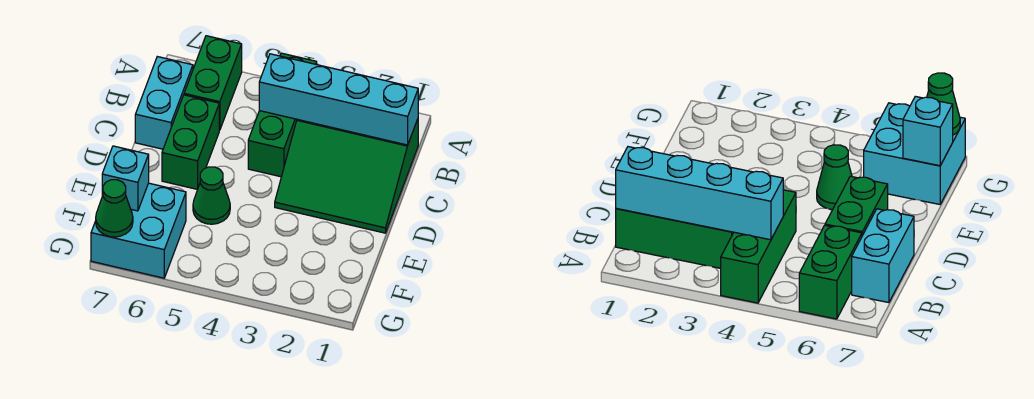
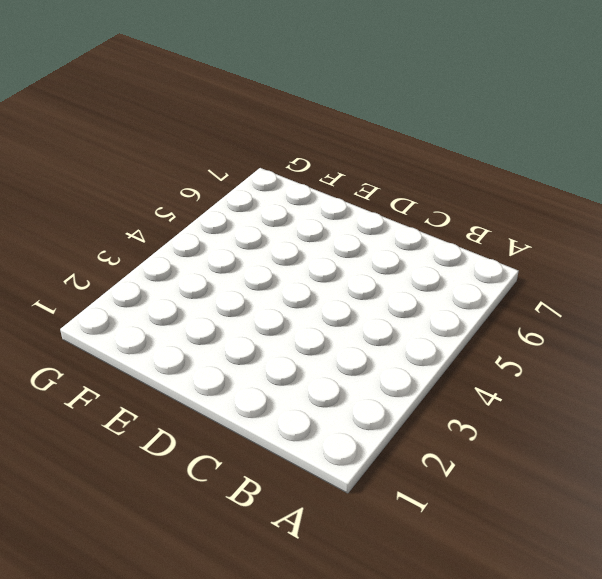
none -> green brick A4:C4 level 1
none -> green brick A6:B6 level 1

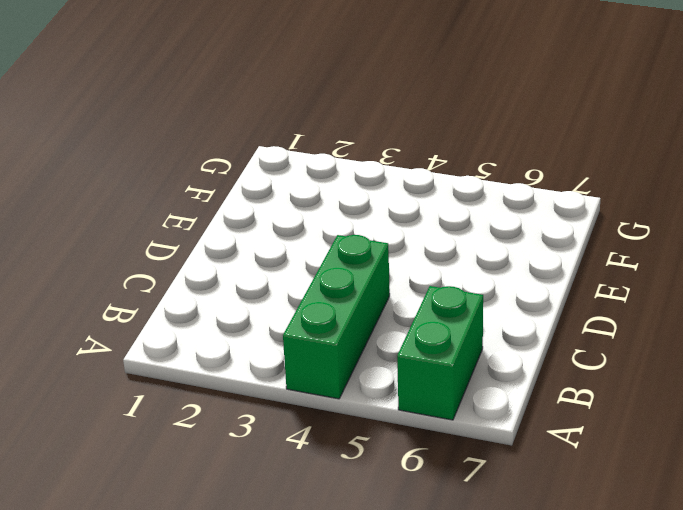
none -> green slope B1:D3 level 1 top B
none -> cyan brick B7:C7 level 1

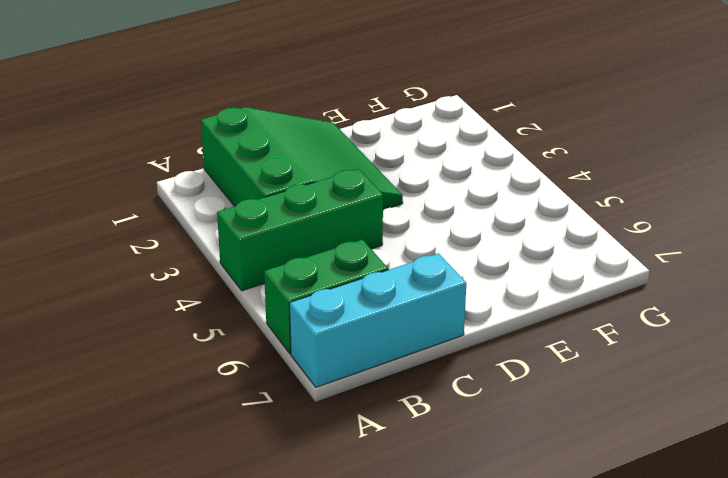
cyan brick A7:C7 level 1 -> cyan brick B7:C7 level 1
none -> green brick C6:D6 level 1
none -> green cone E5 level 1

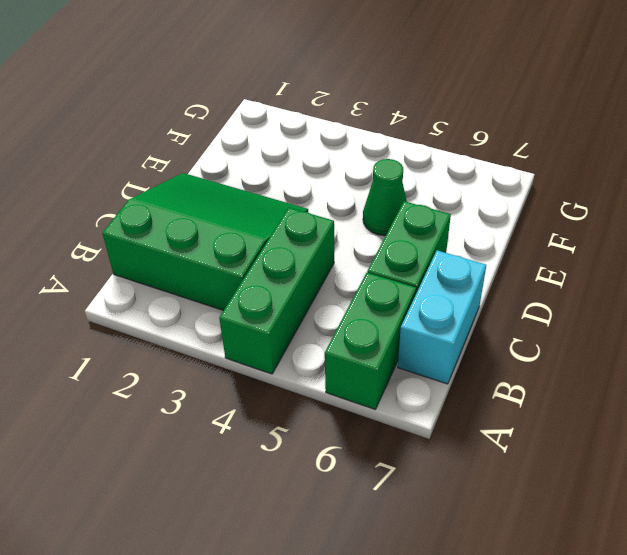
none -> cyan brick F6:G7 level 1
none -> cyan brick B1:B4 level 2

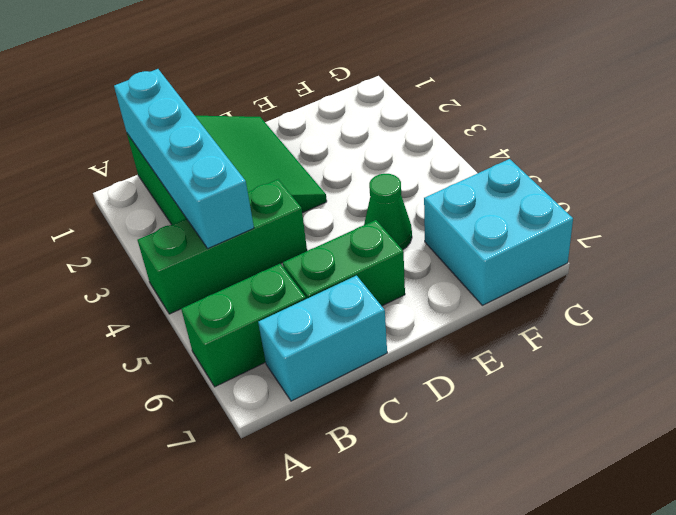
none -> cyan brick F7 level 2
none -> green cone G7 level 2

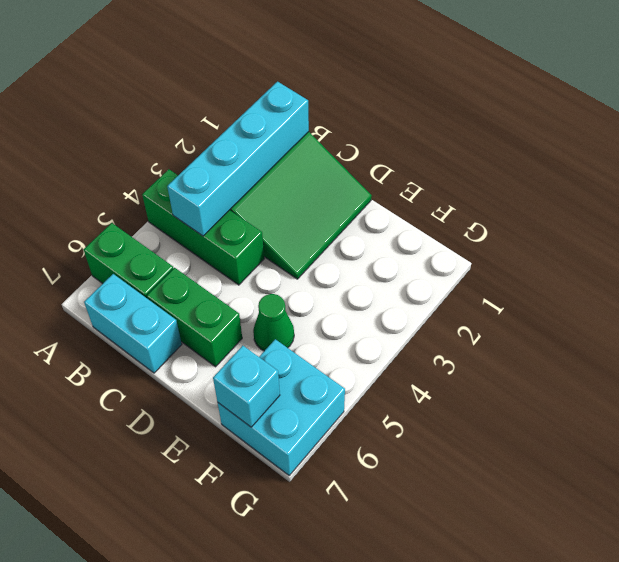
none -> green cone G7 level 2

